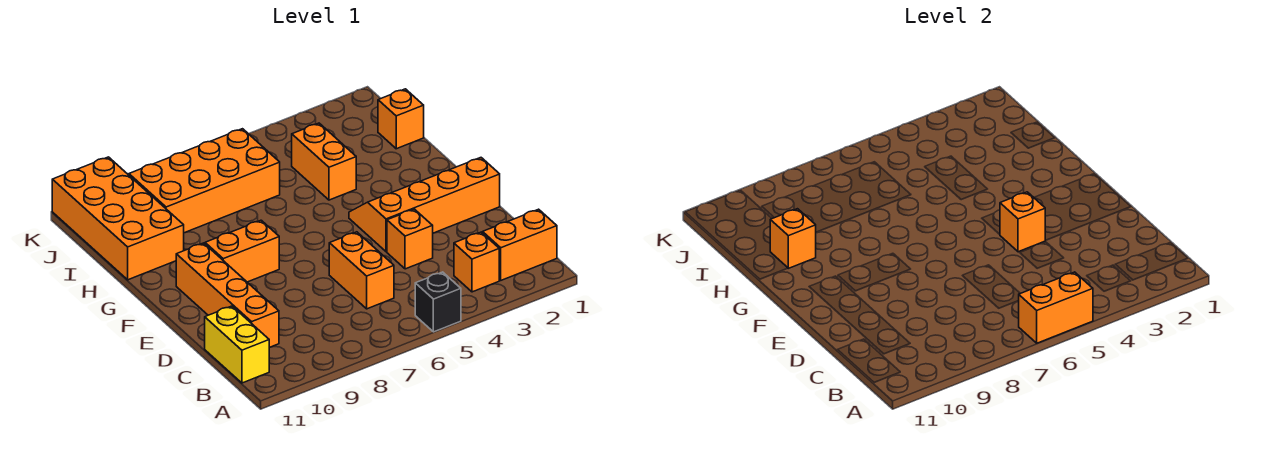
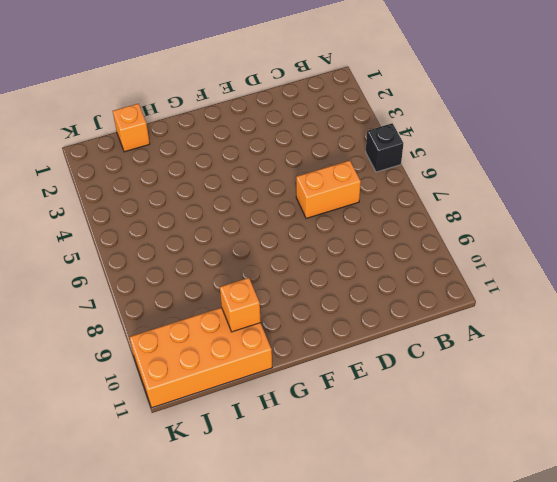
none -> orange brick B1:B2 level 1
none -> orange brick B3 level 1
none -> yellow brick B11:C11 level 1

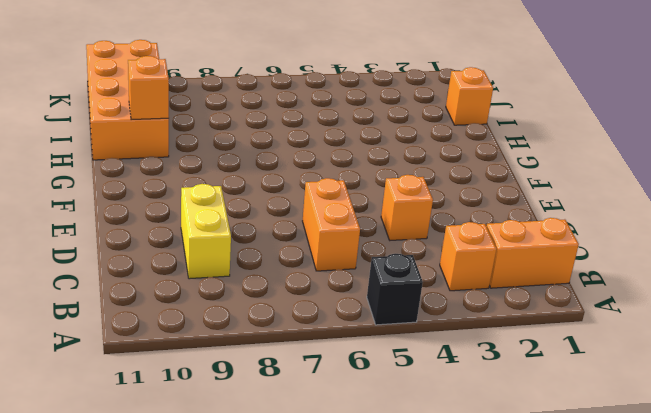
yellow brick C9:D9 level 1 -> yellow brick B11:C11 level 1
none -> orange brick C10:F10 level 1
none -> orange slope E1:F4 level 1 top E
none -> orange brick F8:F9 level 1

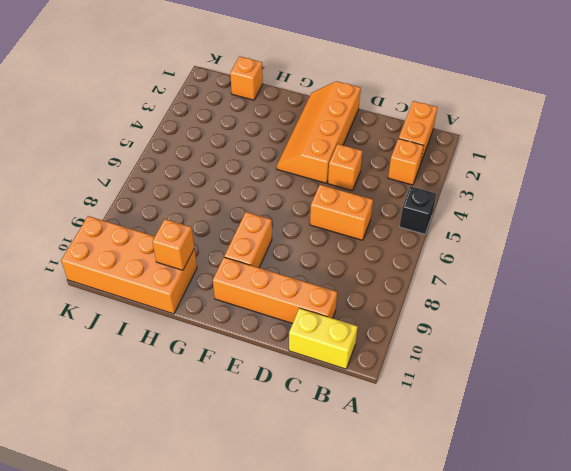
none -> orange brick H4:I4 level 1
none -> orange brick I6:J9 level 1
none -> orange brick A5:A6 level 2

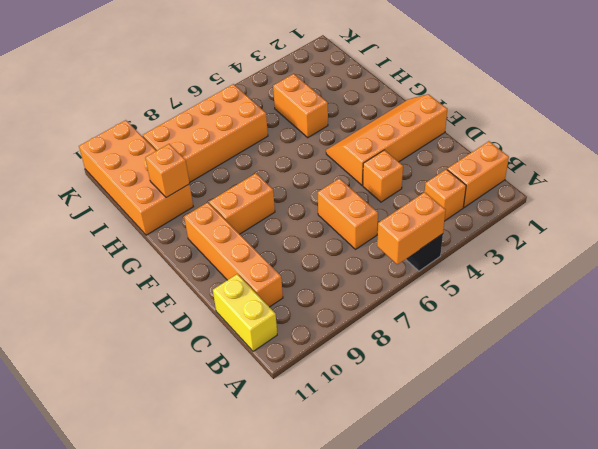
none -> orange brick I1 level 1
none -> orange brick E4 level 2

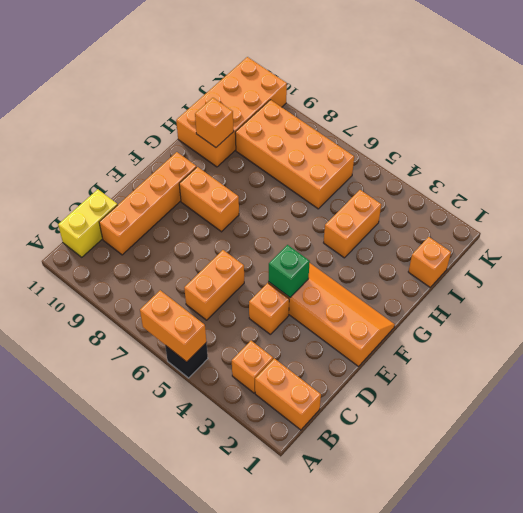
green brick E4 level 2 -> orange brick E4 level 2

